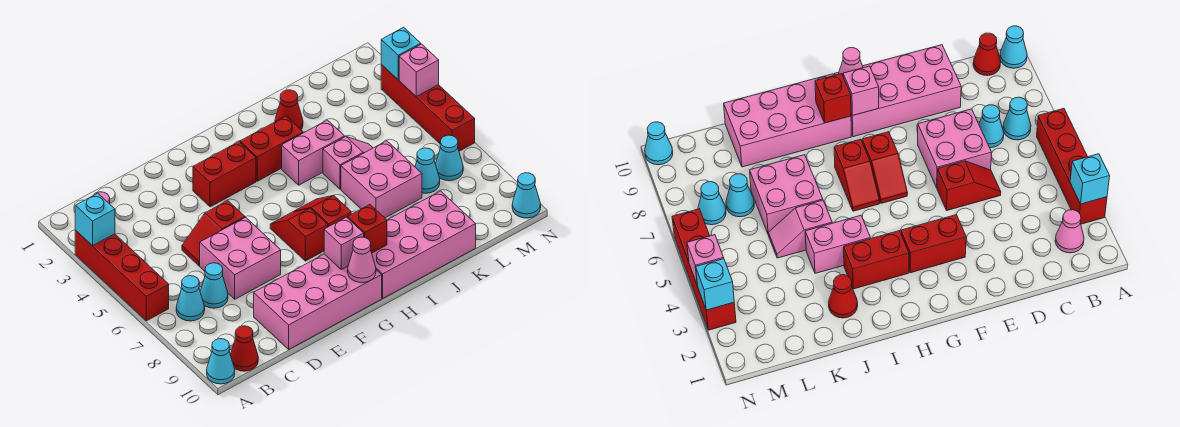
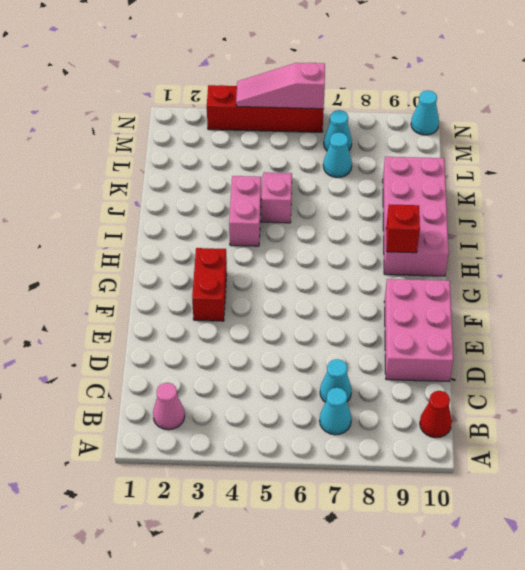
pink brick D9:F10 level 1 -> pink brick D9:G10 level 1
pink slope N4:N6 level 2 top 6 -> pink brick N4 level 2
none -> red brick A3:A6 level 1
none -> cyan cone A10 level 1
none -> red slope D5:E5 level 1 top E

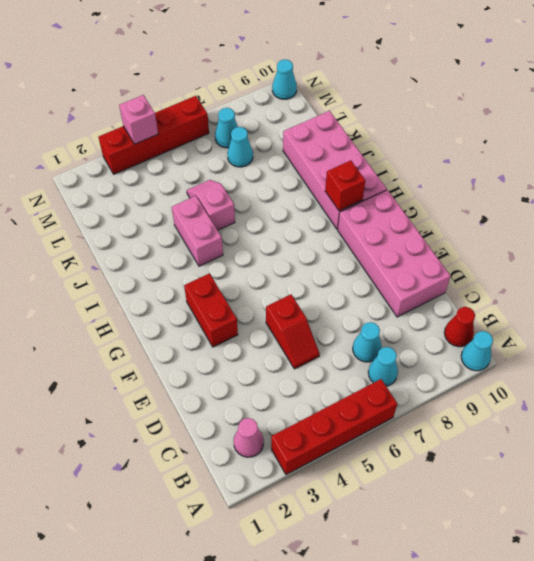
none -> pink brick D6:E7 level 1
none -> red slope G6:G7 level 1 top 7
none -> red brick H3:I3 level 1

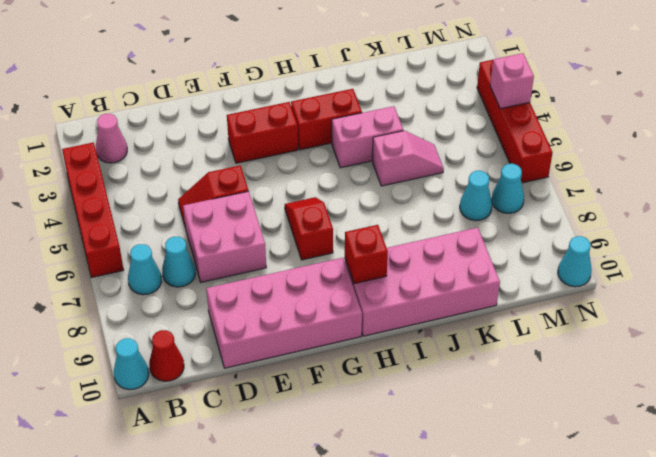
none -> red slope H6:H7 level 1 top 7
none -> red cone J2 level 1
none -> pink brick J6:K7 level 1

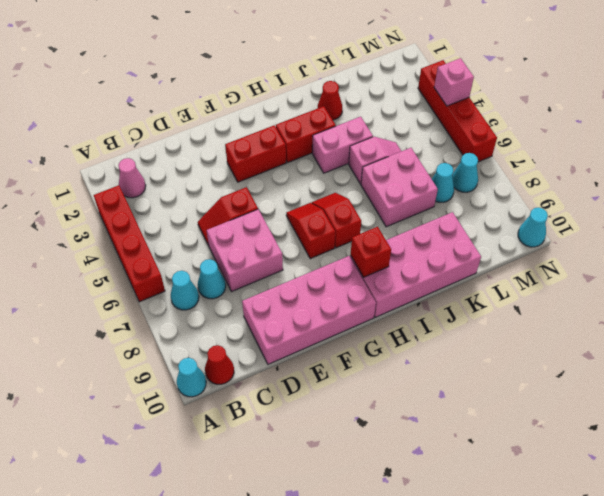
none -> cyan brick A3 level 2
none -> pink brick G9 level 2
none -> pink cone G10 level 2

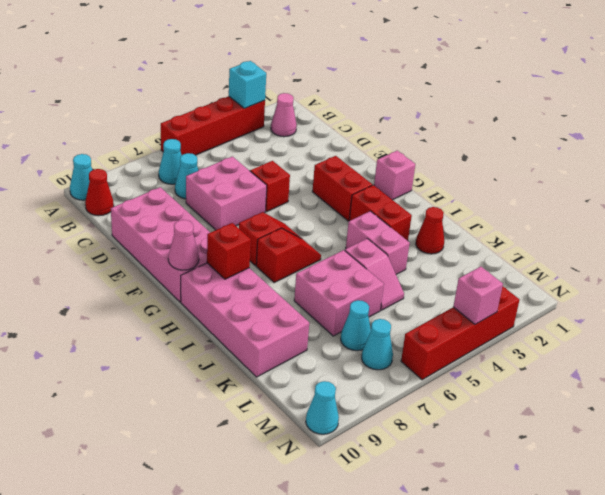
pink brick G1 level 1 -> pink brick G9 level 2
none -> cyan brick N3 level 2

